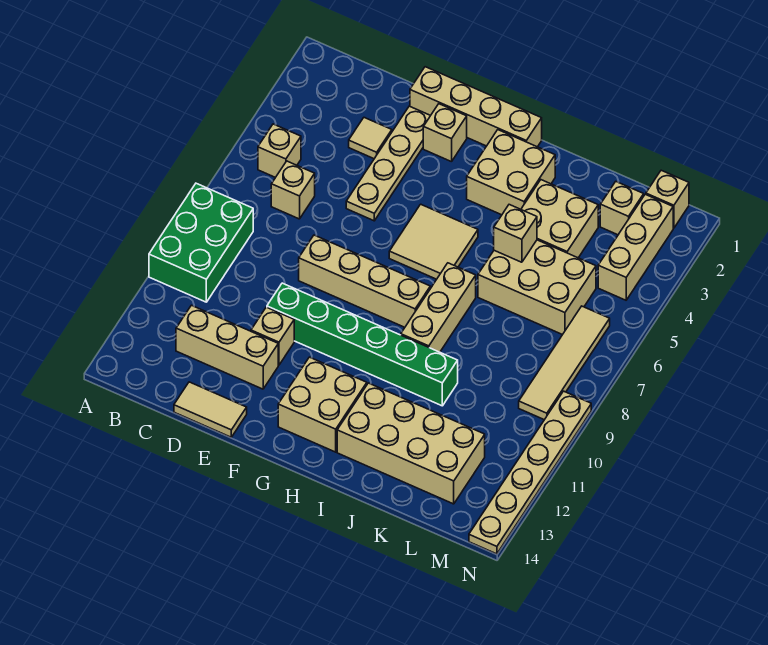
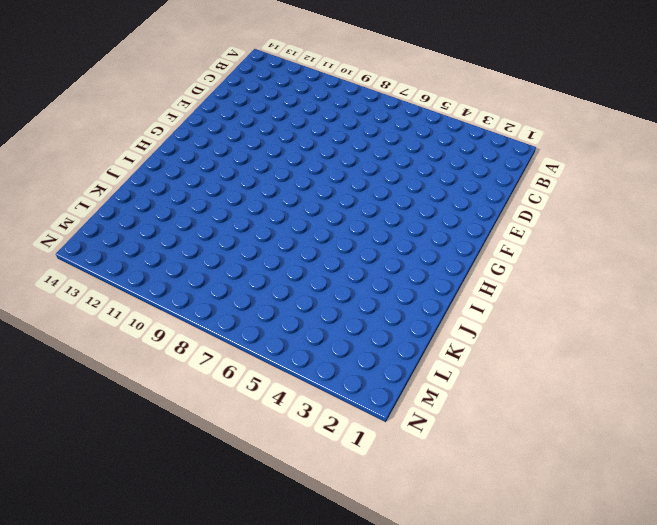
none -> green brick A8:B10 level 1
none -> tan brick B5 level 1
none -> tan brick C6 level 1

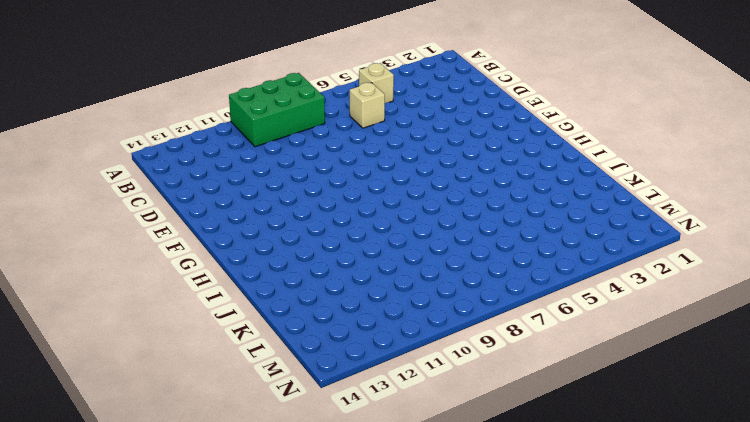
none -> tan brick C12:E12 level 1
none -> tan tile D3 level 1
none -> tan tile D14:E14 level 1

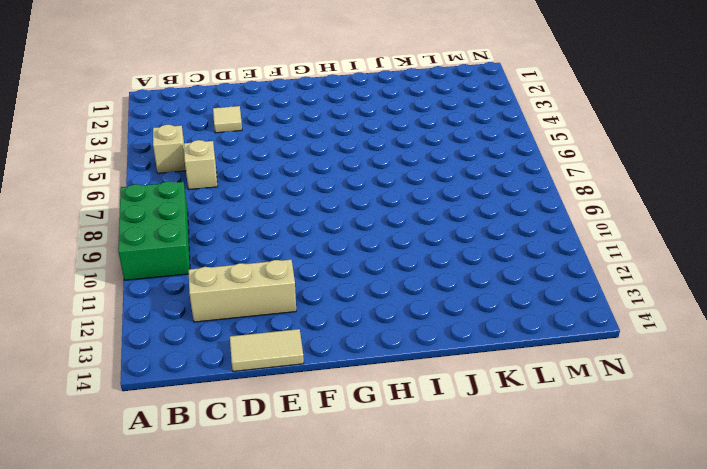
none -> tan brick E1:H1 level 1
none -> tan plate E2:E5 level 1
none -> tan brick E8:H8 level 1

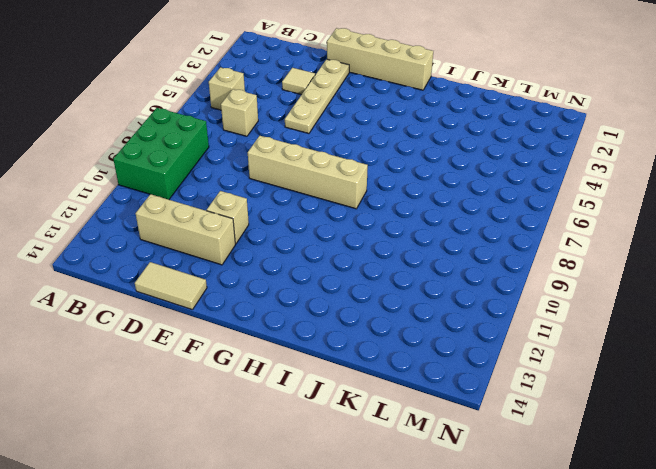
none -> green brick E10:J10 level 1
none -> tan brick F2 level 1
none -> tan tile G5:H6 level 1

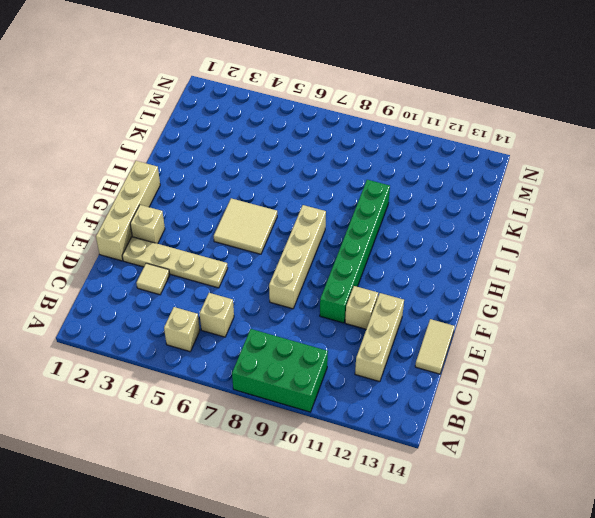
none -> tan brick G12:H13 level 1
none -> tan brick H2:I3 level 1
none -> tan brick I7:I9 level 1

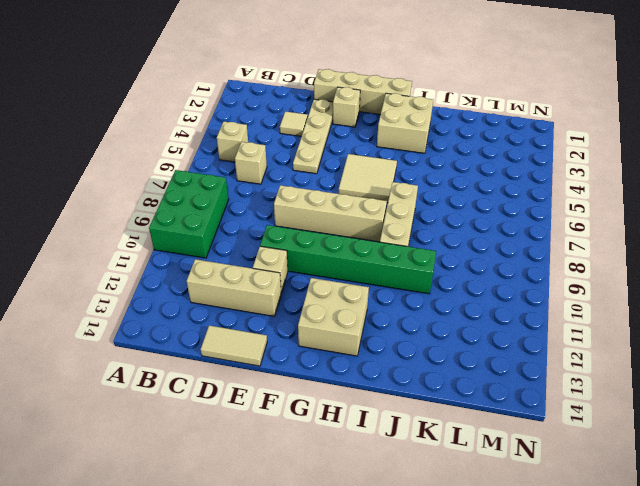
none -> tan brick I12:L13 level 1
none -> tan brick J3:K4 level 1
none -> tan brick J5:L6 level 1

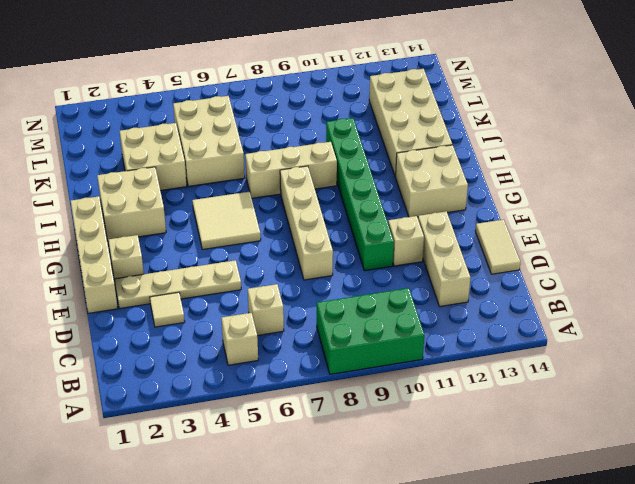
none -> tan brick L2 level 1
none -> tan brick M1 level 1
none -> tan brick M2:M4 level 1

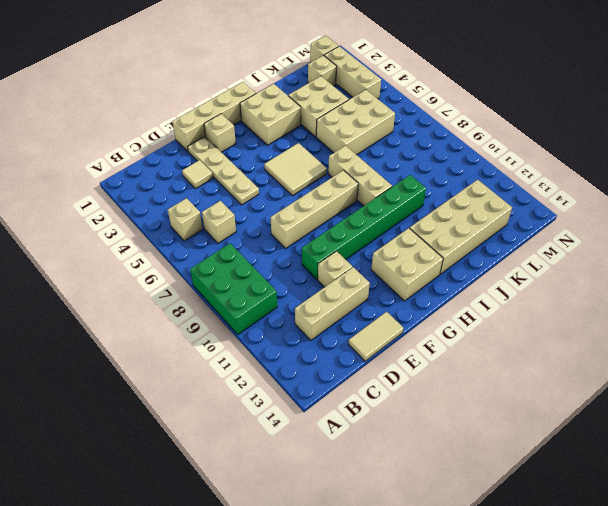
none -> tan tile M6:M9 level 1
none -> tan plate N9:N14 level 1
none -> tan brick J5 level 2

